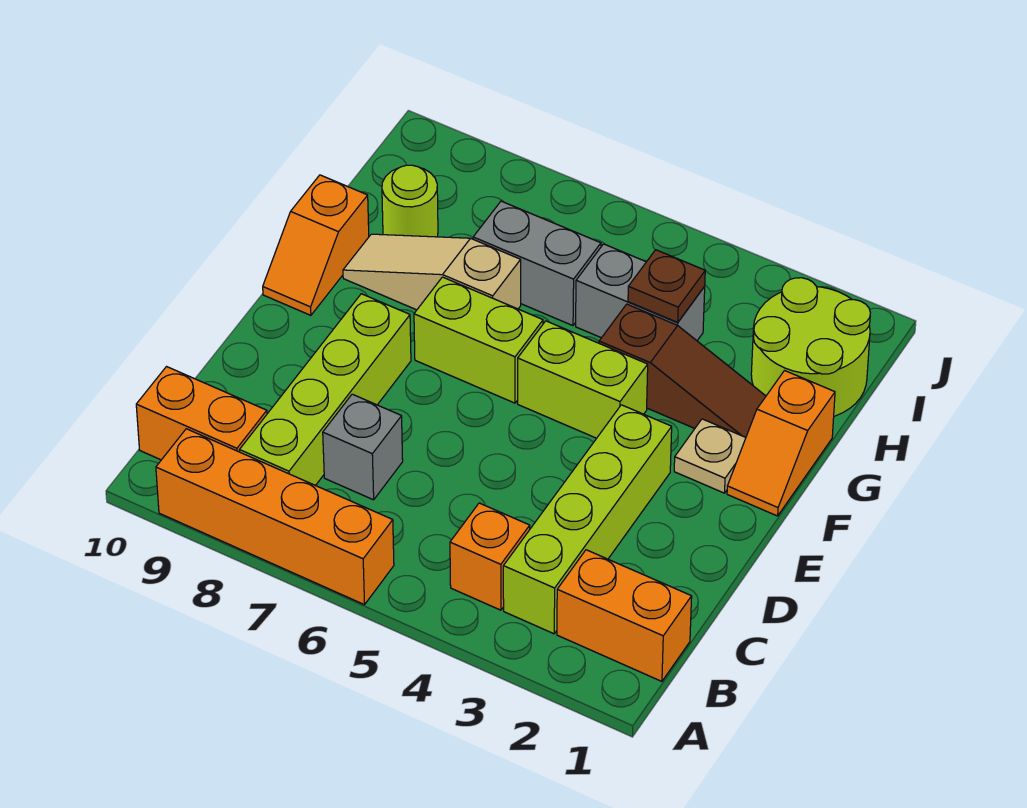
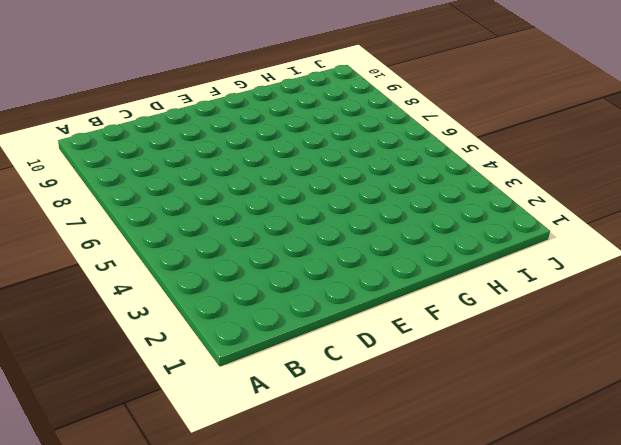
none -> orange brick A6:A9 level 1
none -> orange brick B1:B2 level 1
none -> lime brick B3:E3 level 1

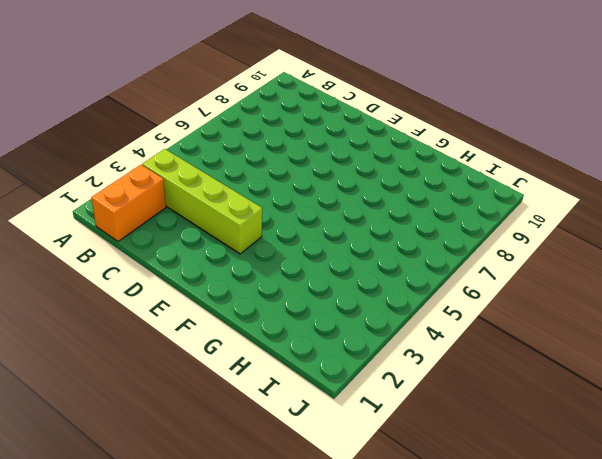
none -> orange brick A6:A9 level 1
none -> orange brick B4 level 1
none -> lime brick B8:E8 level 1

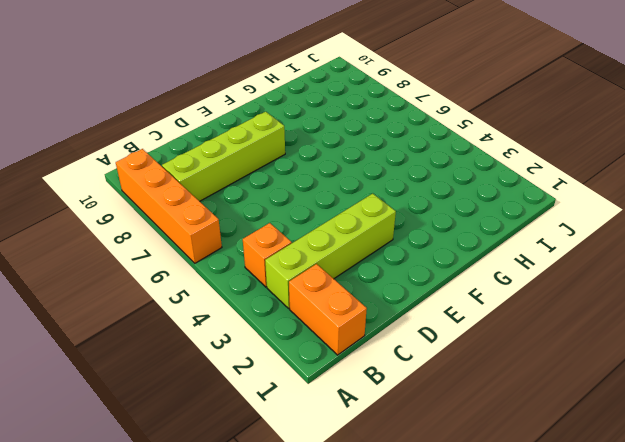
none -> orange brick B9:B10 level 1
none -> grey brick C7 level 1
none -> orange slope F1:G1 level 1 top G

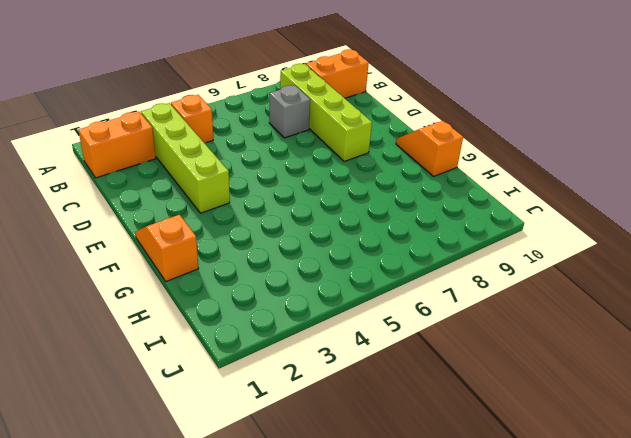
none -> orange brick A6:A9 level 1
none -> tan plate F2 level 1
none -> lime brick F4:F5 level 1

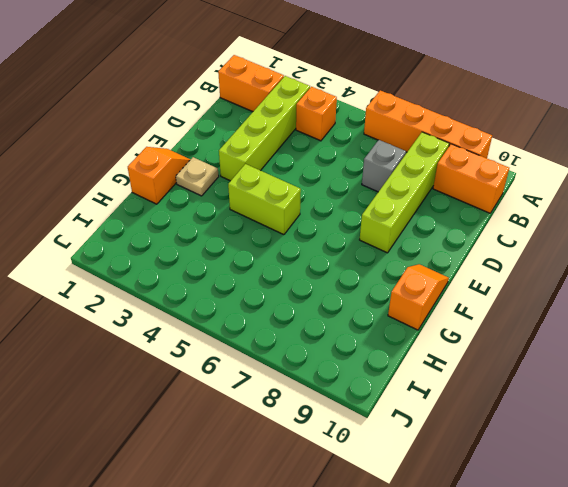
none -> lime brick F6:F7 level 1
none -> brown slope G2:G4 level 1 top 4
none -> tan slope G7:G9 level 1 top 7

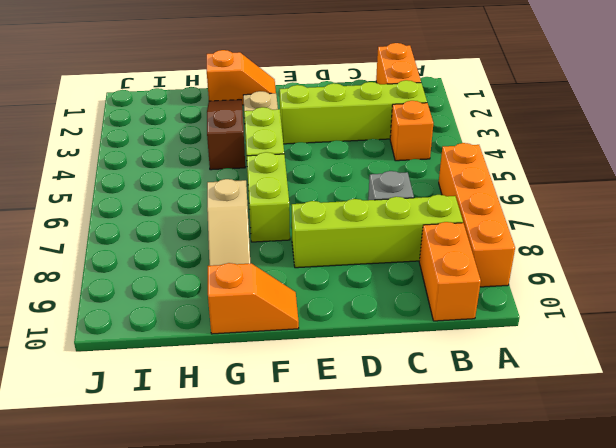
none -> lime round brick H1:I2 level 1
none -> grey brick H4:H5 level 1
none -> grey brick H6:H7 level 1

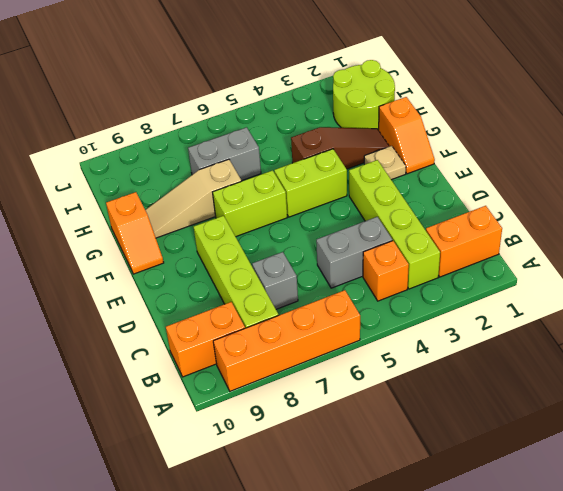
grey brick C4:C5 level 1 -> grey brick H4:H5 level 1
none -> lime round brick H9 level 1
none -> brown plate H4 level 2

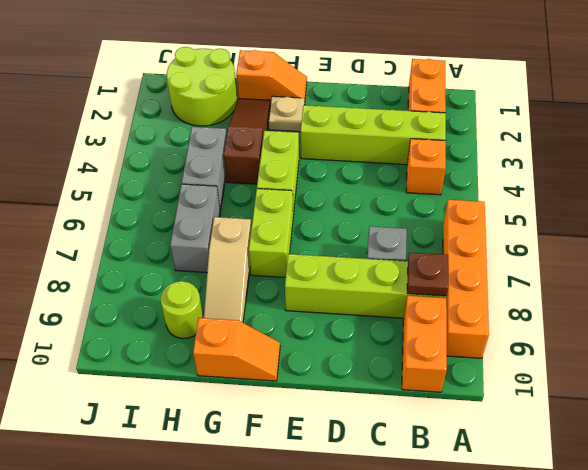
brown plate B8 level 2 -> brown plate H4 level 2

